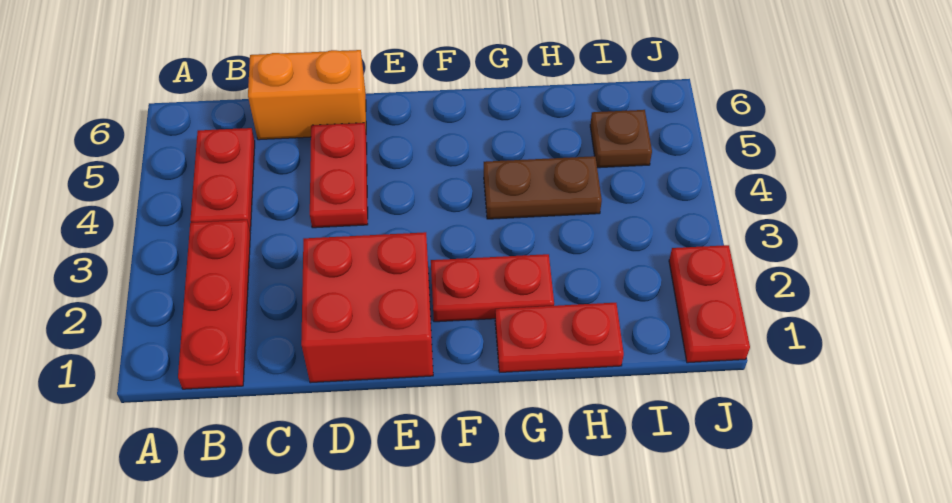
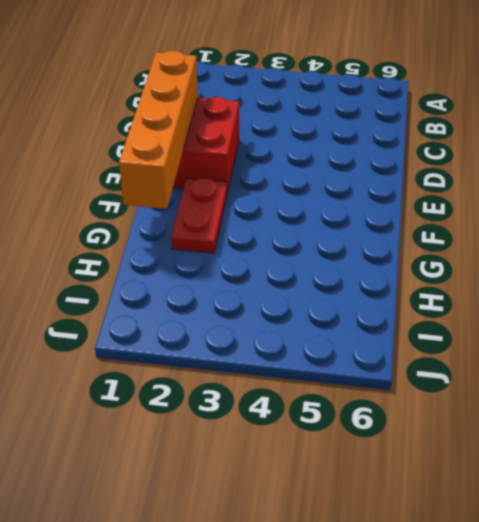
orange brick D1:G1 level 2 -> none
none -> red plate B1:B3 level 1
none -> red plate B4:B5 level 1

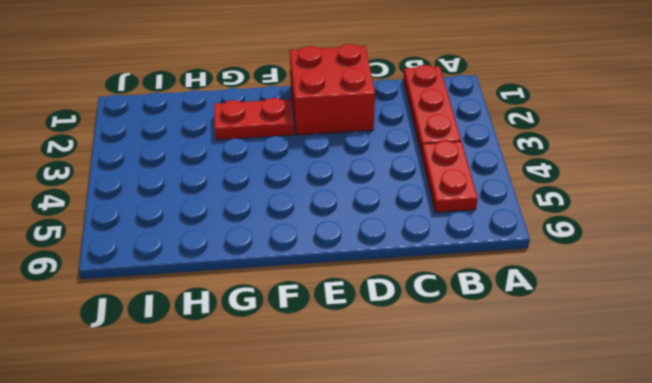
none -> orange brick C6:D6 level 1
none -> red plate D4:D5 level 1

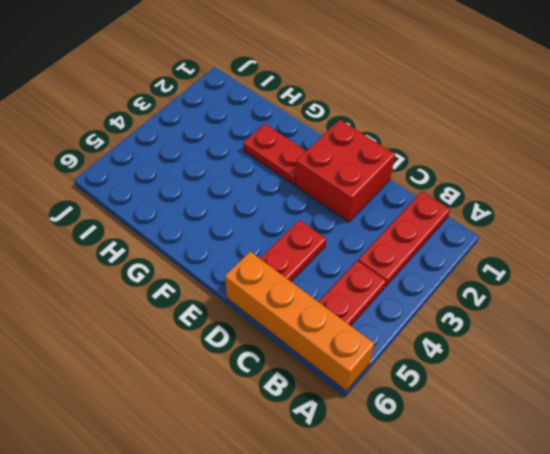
orange brick A6:D6 level 1 -> orange brick C6:D6 level 1
none -> red plate G1:H1 level 1
none -> brown plate G4:H4 level 1

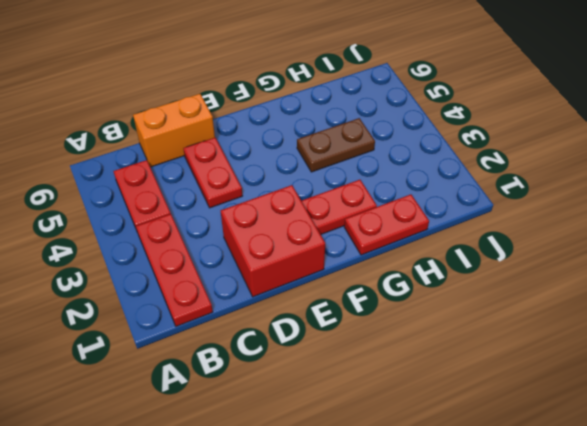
none -> brown plate I5 level 1
none -> red plate J1:J2 level 1

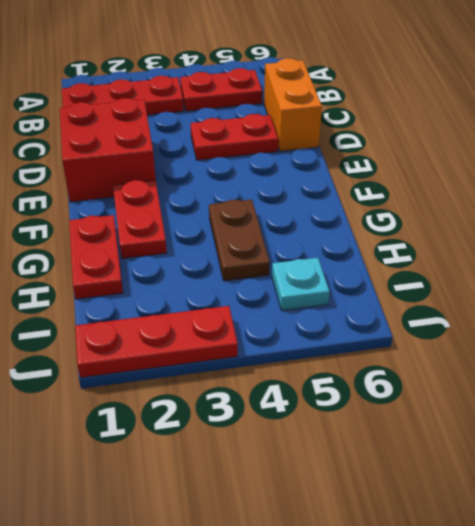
cyan plate I5 level 1 -> brown plate I5 level 1
red plate J1:J3 level 1 -> red plate J1:J2 level 1

